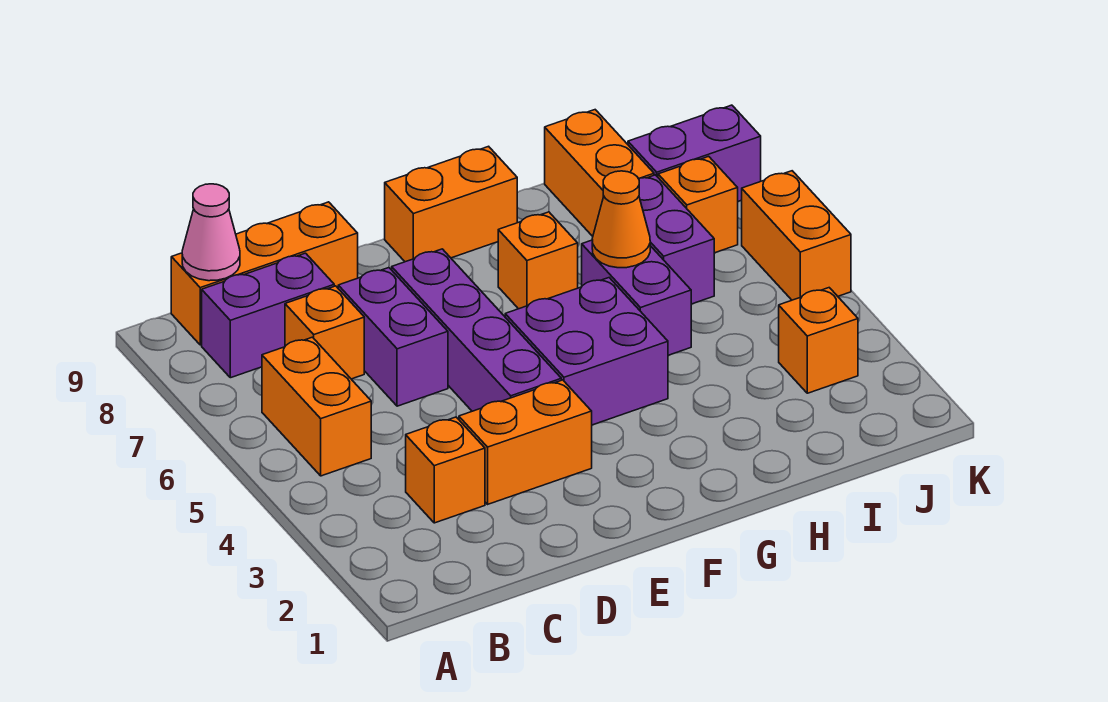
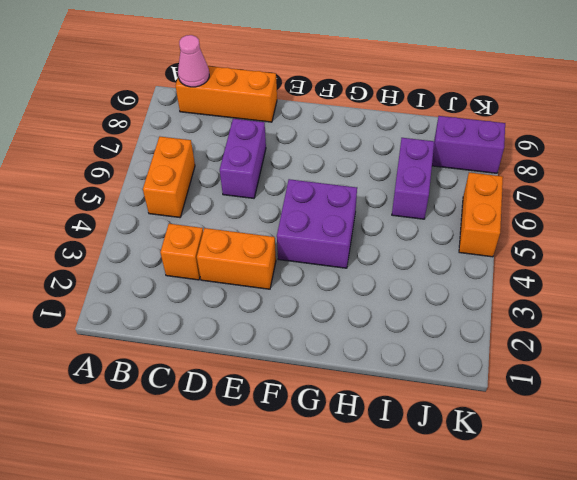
none -> purple brick B8:C8 level 1
none -> orange brick C7 level 1
none -> purple brick E4:E7 level 1

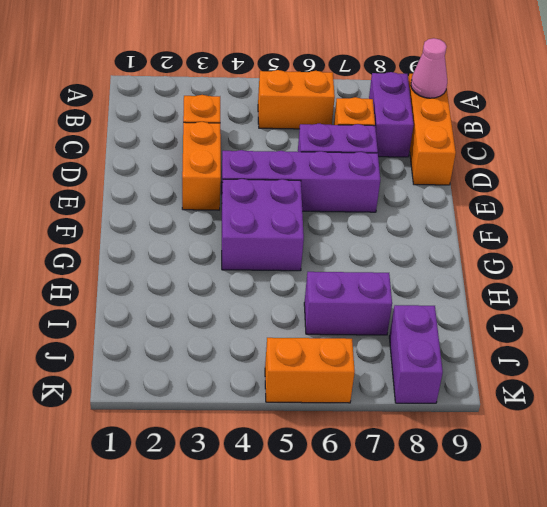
none -> orange brick F9:G9 level 1
none -> orange brick G7 level 1
none -> purple brick H5:H6 level 1

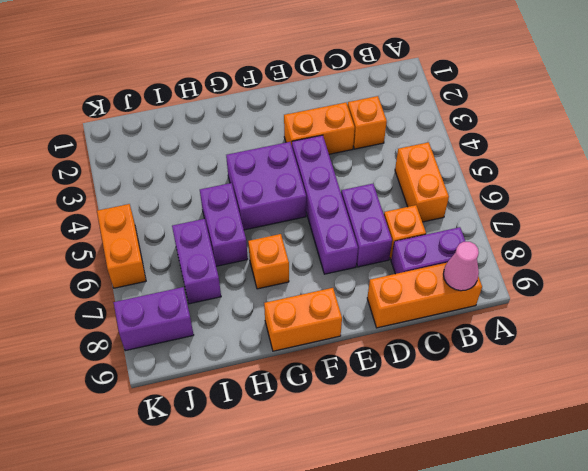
none -> orange brick I8:I9 level 1
none -> orange brick J3 level 1
none -> orange brick J7 level 1

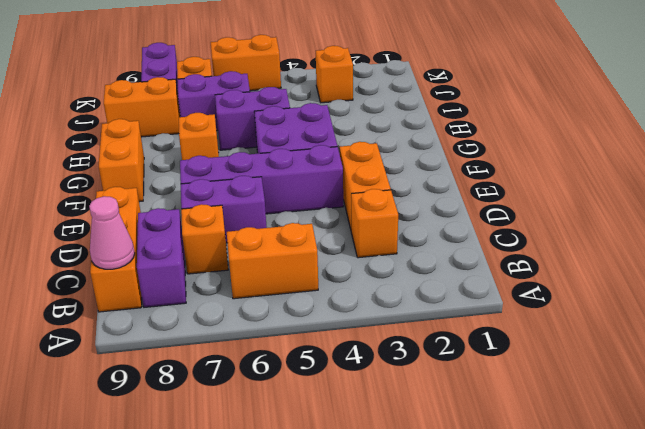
none -> orange cone H6 level 2

